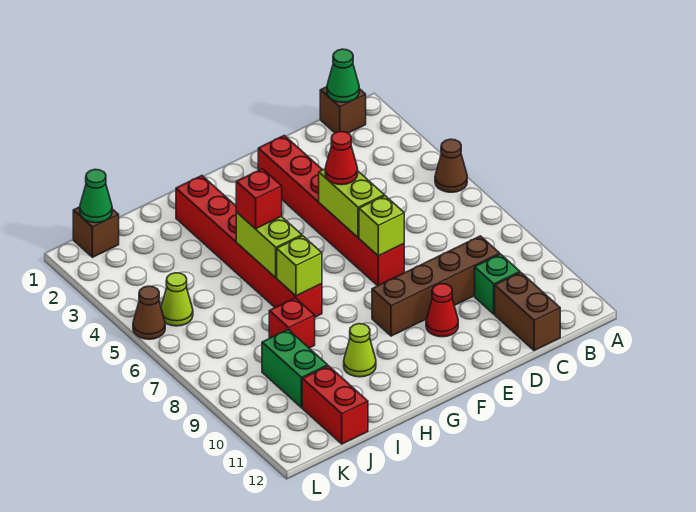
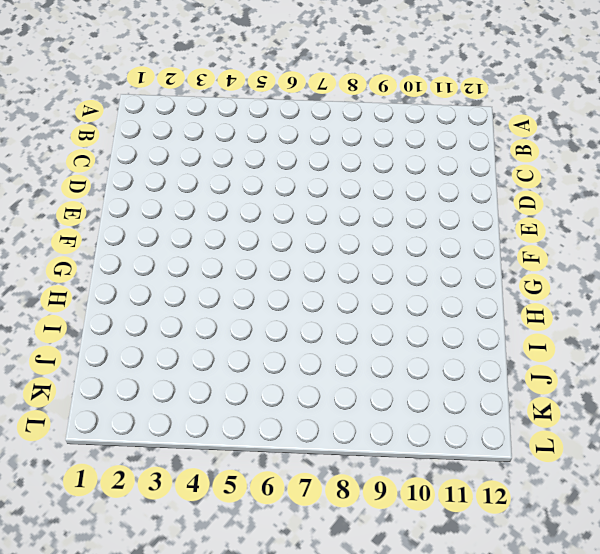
none -> brown cone A5 level 1
none -> brown brick B1 level 1
none -> brown brick C9:F9 level 1

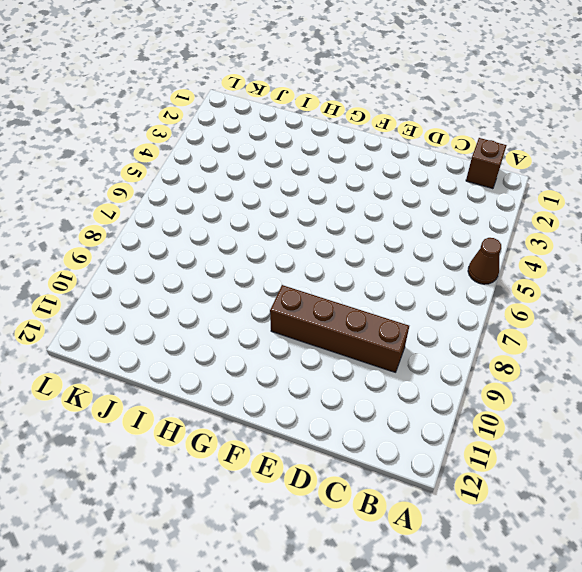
none -> green brick C10 level 1
none -> brown brick C11:C12 level 1
none -> red brick E2:E7 level 1

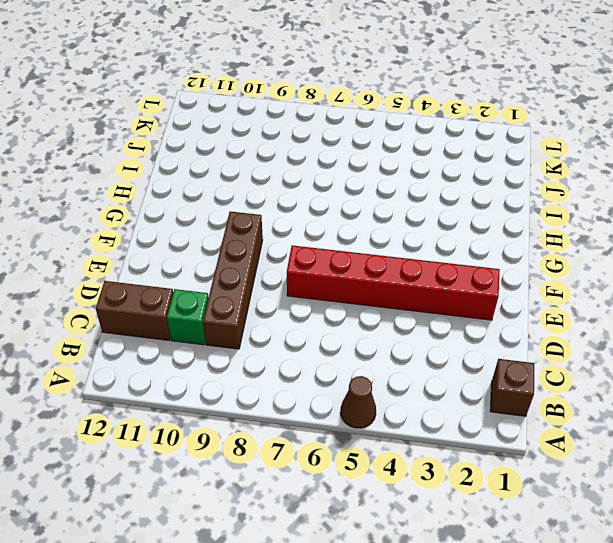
none -> red cone E10 level 1
none -> red brick H2:H7 level 1
none -> lime cone H10 level 1

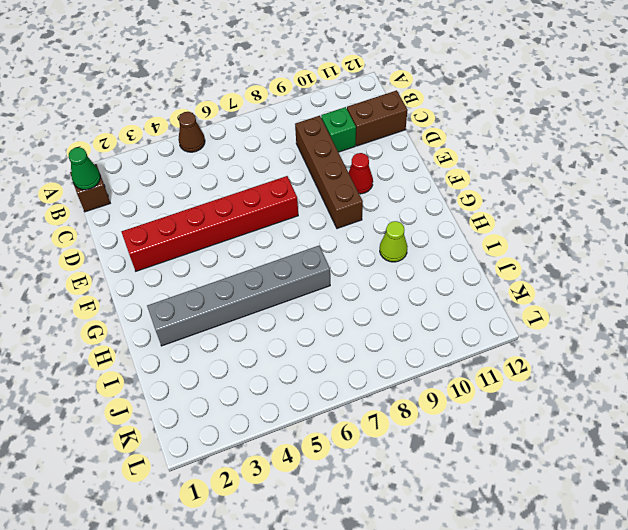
grey brick H2:H7 level 1 -> red brick H2:H7 level 1
none -> red brick I8 level 1
none -> green brick J9:J10 level 1
none -> red brick J11:J12 level 1

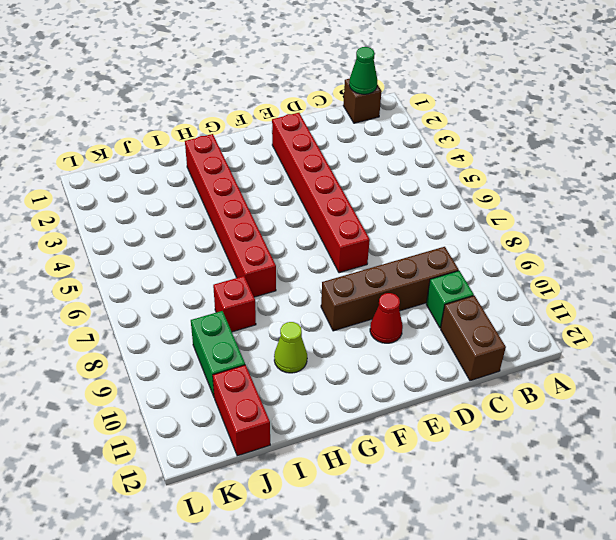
none -> brown cone A5 level 1
none -> brown brick K1 level 1
none -> lime cone K5 level 1

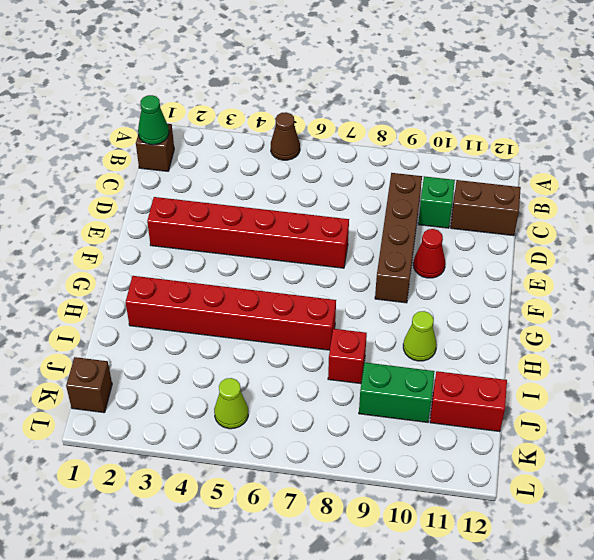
none -> brown cone L5 level 1
none -> lime brick E5:E6 level 2
none -> lime brick E7 level 2

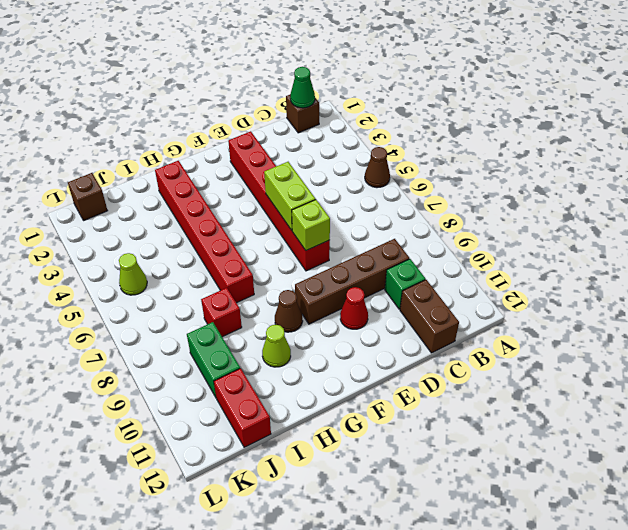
brown cone G9 level 1 -> brown cone L5 level 1
none -> lime brick H5:H6 level 2
none -> lime brick H7 level 2
none -> green cone K1 level 2

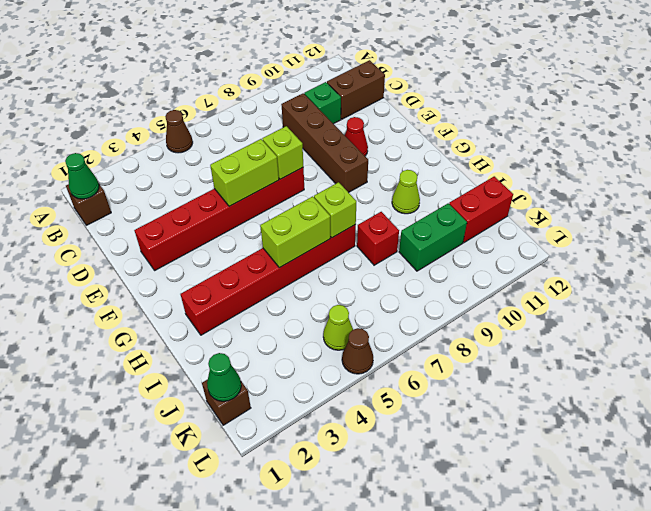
none -> red cone E5 level 3
none -> red brick H5 level 3

